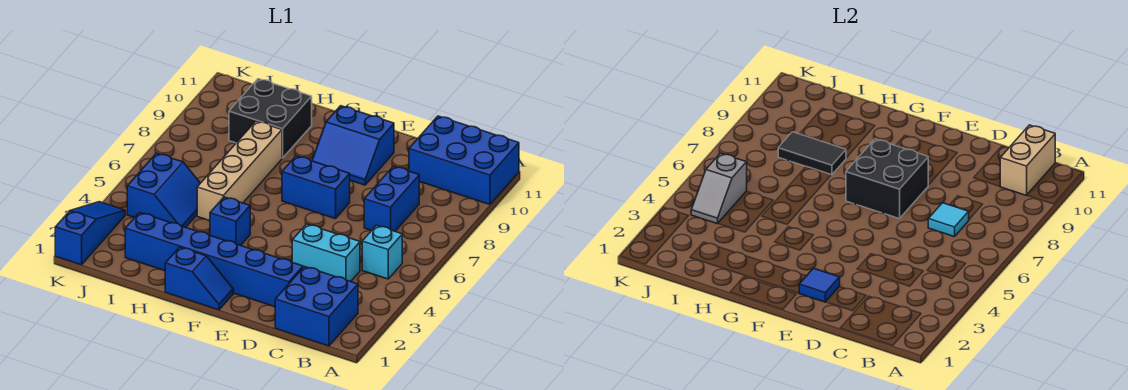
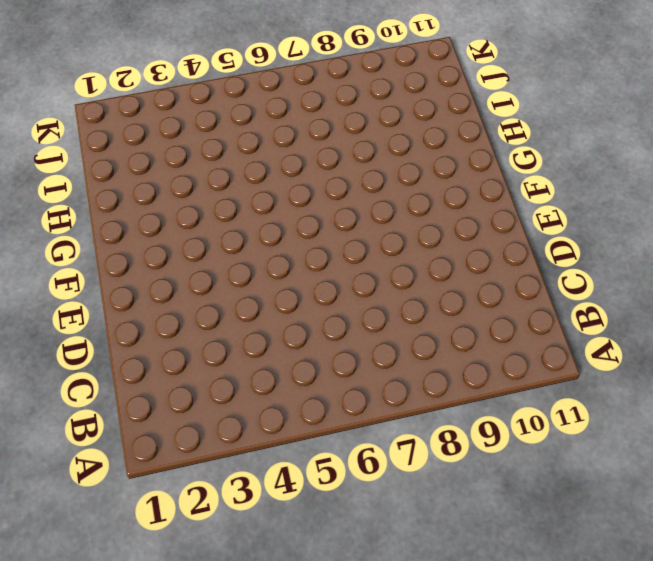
none -> blue brick A10:C11 level 1
none -> blue brick B1:C2 level 1
none -> cyan brick B5 level 1

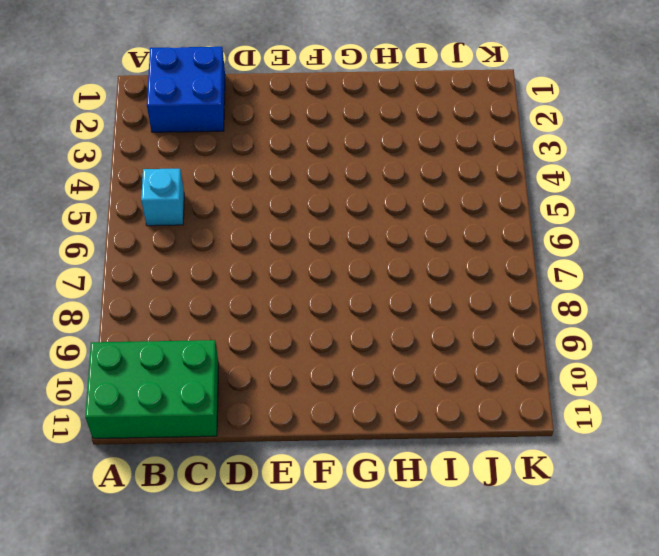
green brick A10:C11 level 1 -> blue brick A10:C11 level 1
none -> cyan brick C4:D4 level 1
none -> blue brick C7:C8 level 1
none -> blue brick D2:I2 level 1

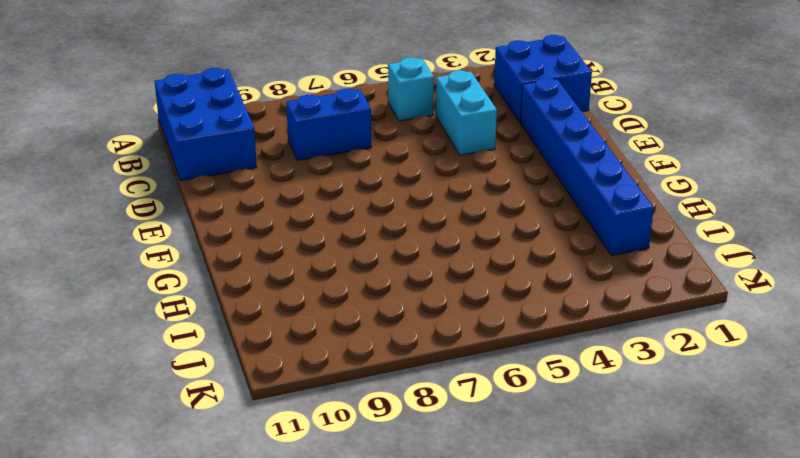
none -> blue brick E7:F7 level 1
none -> blue slope E9:F10 level 1 top 10
none -> blue slope F1:G1 level 1 top G

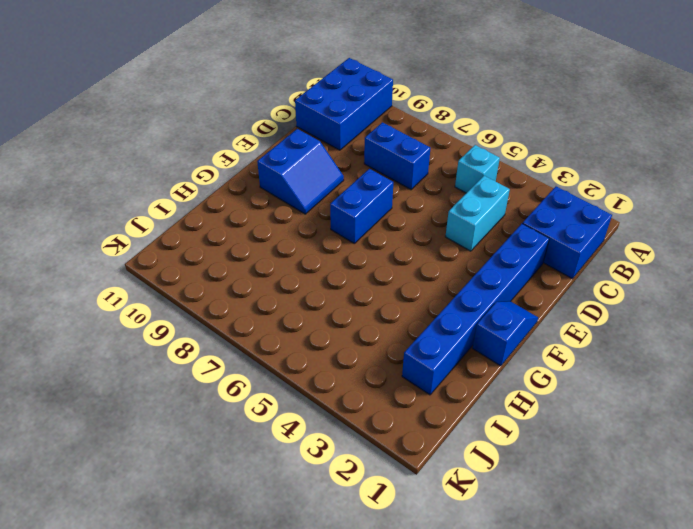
none -> blue brick G4 level 1
none -> tan brick H5:H8 level 1
none -> black brick H9:I10 level 1

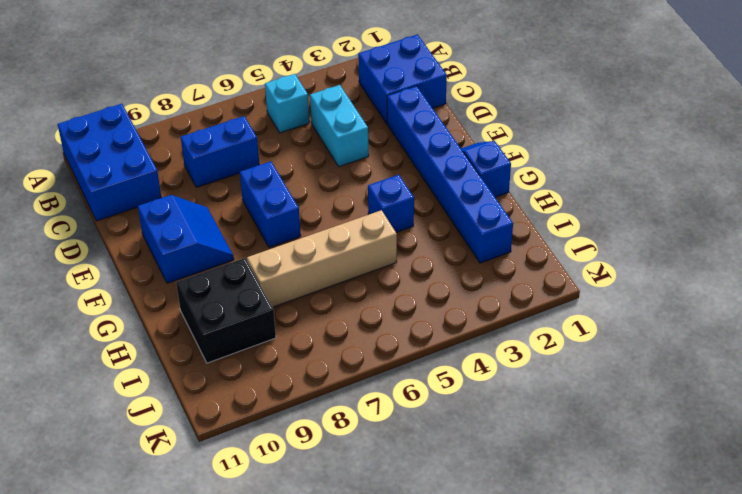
none -> blue slope I4:J5 level 1 top J
none -> blue slope K1:K3 level 1 top 1
none -> tan brick B10:B11 level 2

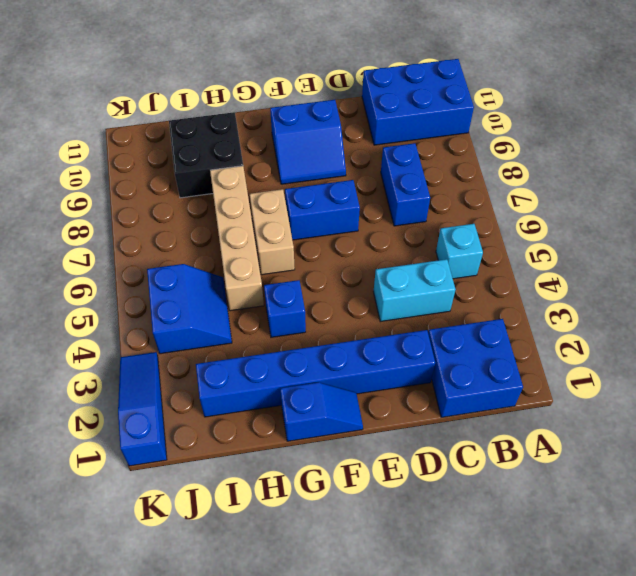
tan brick G6:G7 level 1 -> tan brick B10:B11 level 2
none -> cyan tile C7 level 2
none -> blue tile E2 level 2
none -> black brick E7:F8 level 2

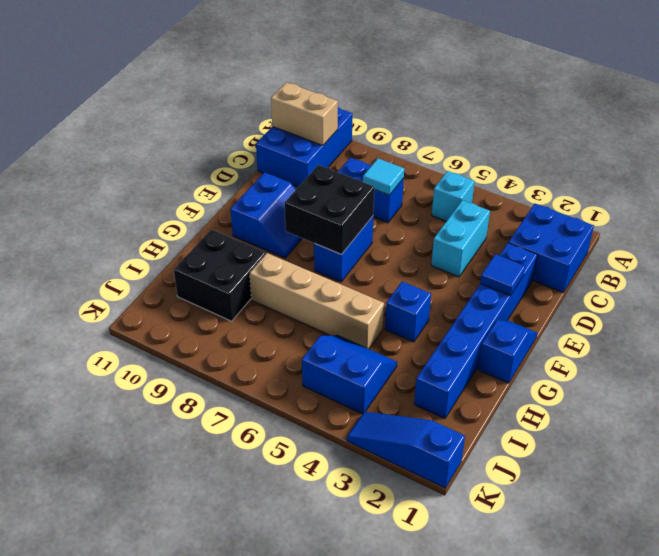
none -> black tile H8:I8 level 2
none -> grey slope J4:J5 level 2 top 5

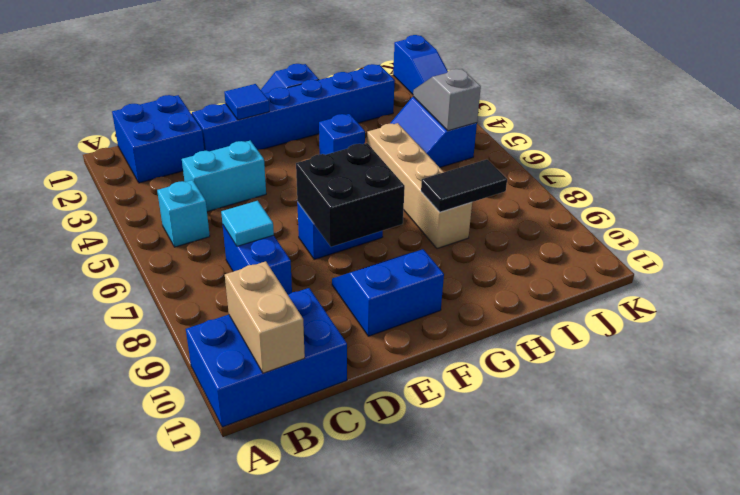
none -> black brick H9:I10 level 1

